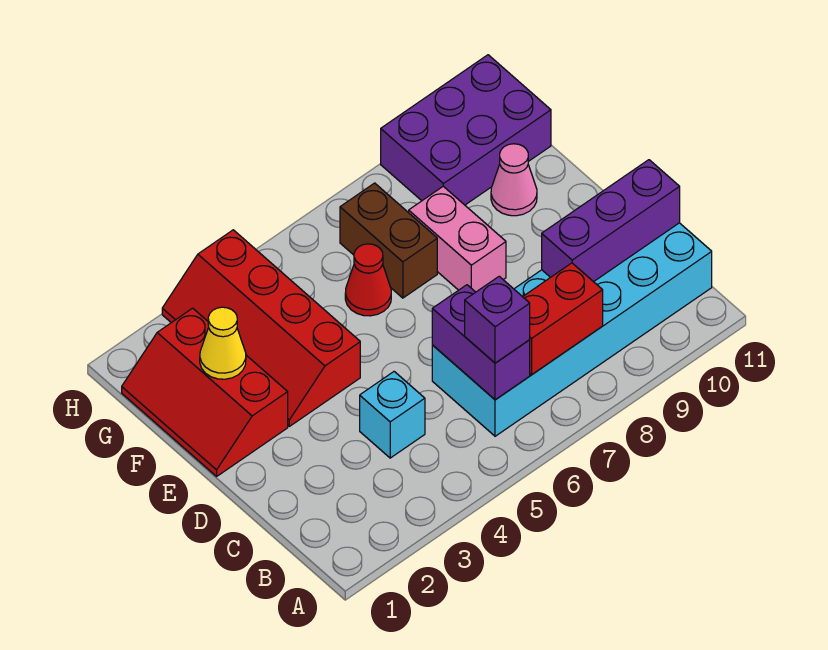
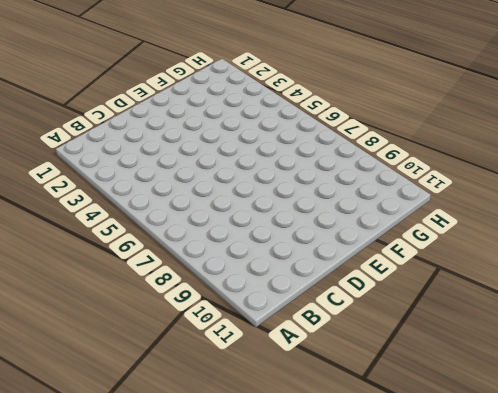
none -> cyan brick B6:C11 level 1
none -> cyan brick C4 level 1
none -> red slope E1:G2 level 1 top 2

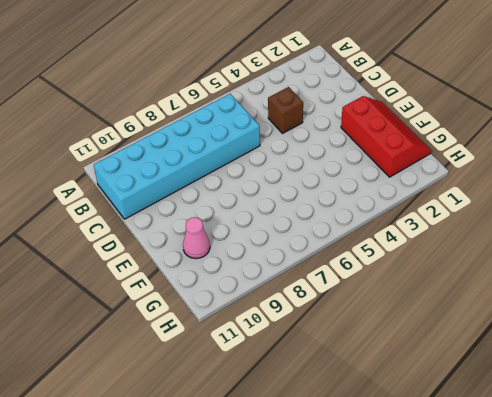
brown brick C4 level 1 -> cyan brick C4 level 1
none -> red slope E3:H4 level 1 top 4
none -> pink brick E8:F8 level 1
none -> red cone F6 level 1

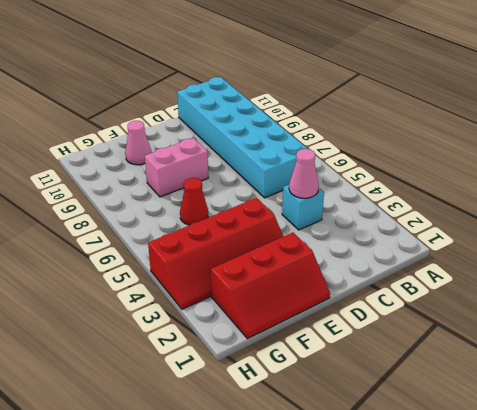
pink cone C4 level 2 -> none
none -> brown brick F7:G7 level 1
none -> purple brick G9:H11 level 1
none -> purple brick B6:C6 level 2

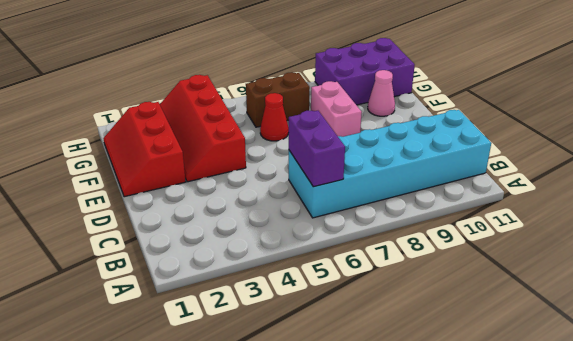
brown brick G6:G7 level 1 -> brown brick F7:G7 level 1
none -> cyan brick C4 level 1
none -> red brick B7:B8 level 2
none -> purple brick C9:C11 level 2

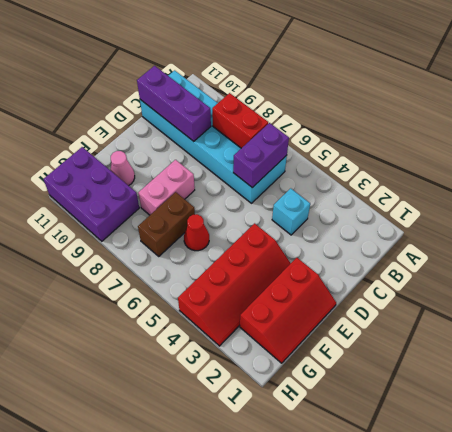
none -> yellow cone F2 level 2
none -> purple brick B6 level 3

